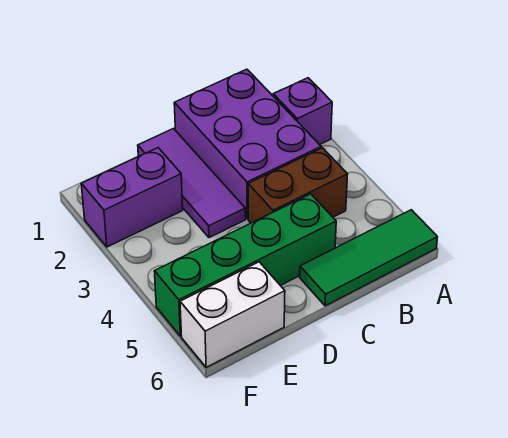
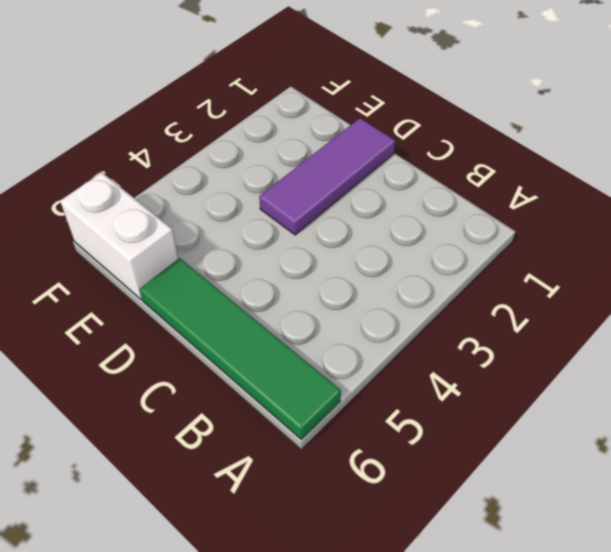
green tile A6:D6 level 1 -> green tile A6:C6 level 1
none -> purple brick A2 level 1
none -> purple brick B1:C3 level 1

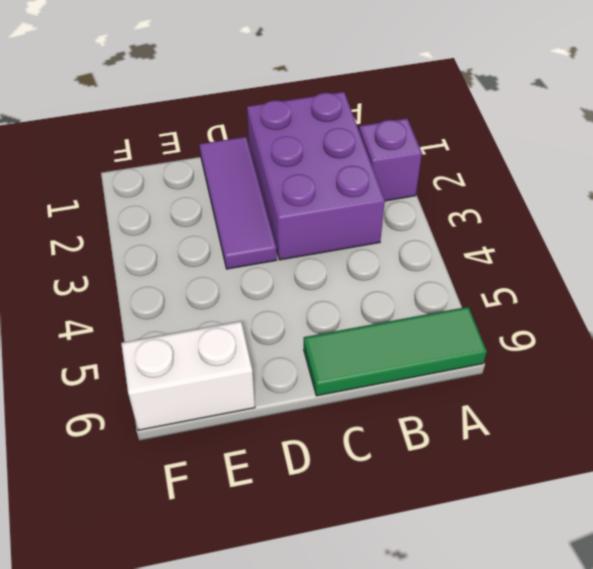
none -> brown brick B4:C4 level 1
none -> green brick C5:F5 level 1

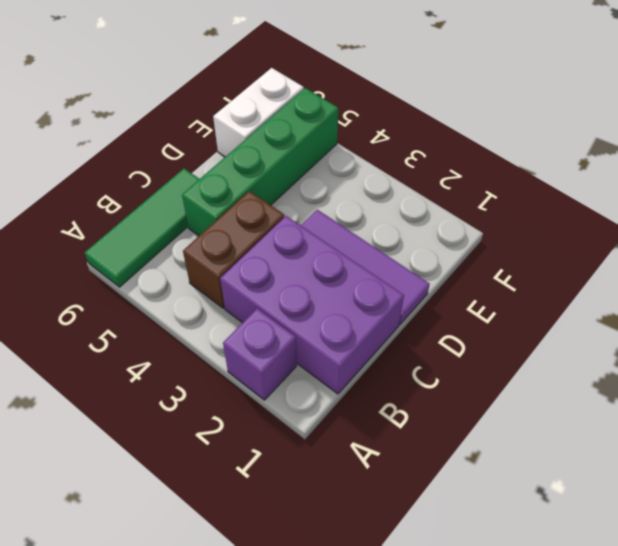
none -> purple brick E2:F2 level 1

